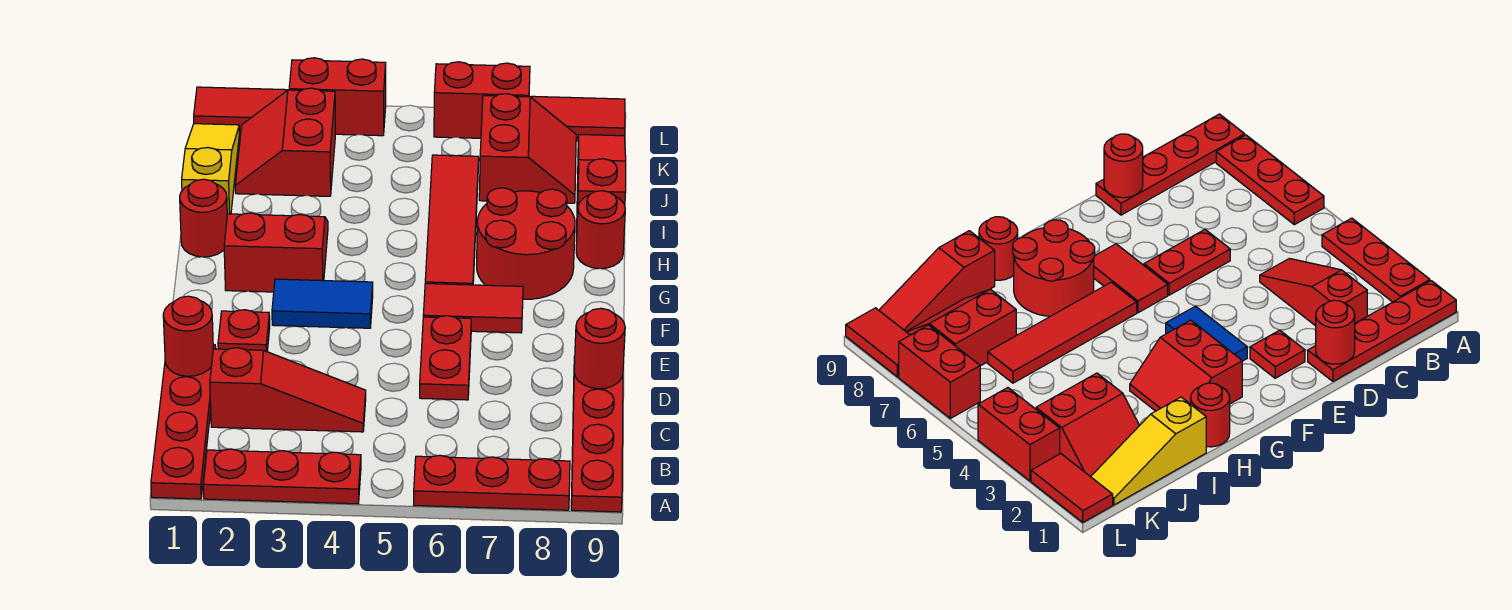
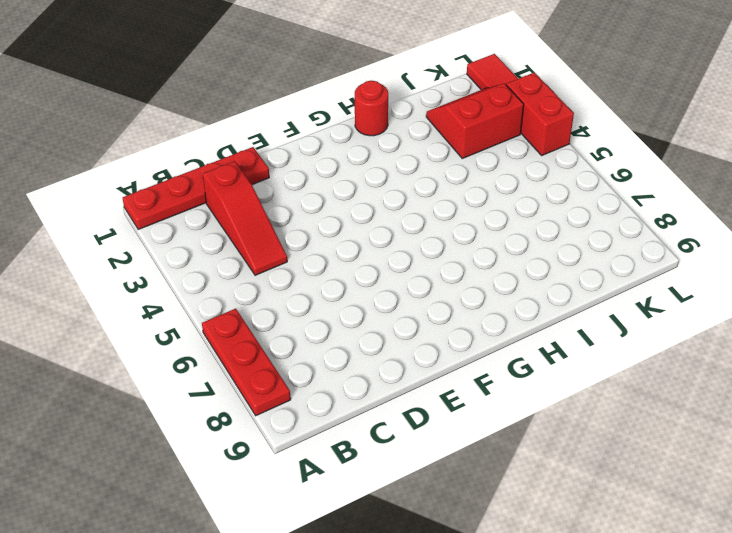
none -> red plate A2:A4 level 1
none -> red plate A9:D9 level 1
none -> red plate D6:E6 level 1

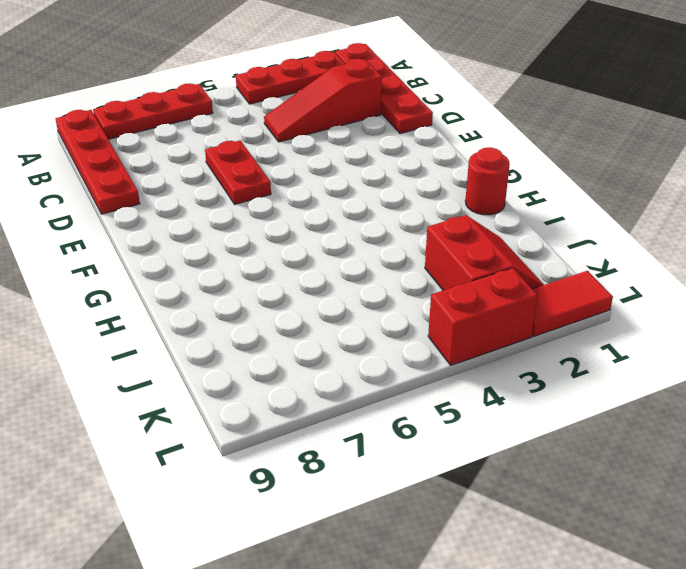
none -> red plate E2 level 1
none -> blue tile F3:F4 level 1
none -> red tile F6:F7 level 1

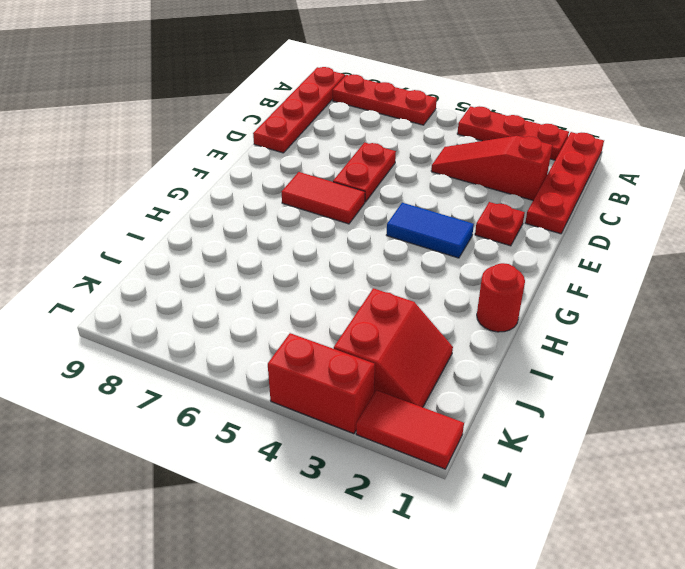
none -> red slope G2:H3 level 1 top G
none -> red tile G6:J6 level 1
none -> red round brick G7:H8 level 1

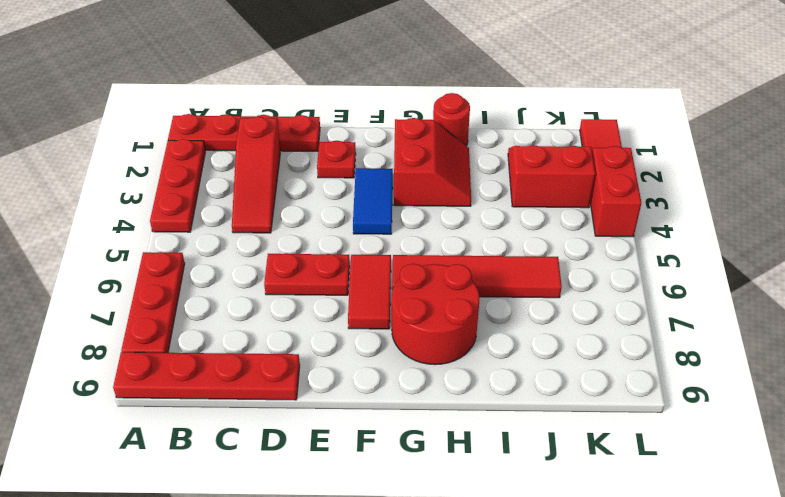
none -> red round brick H9 level 1
none -> yellow slope I1:K1 level 1 top I
none -> red slope I9:K9 level 1 top I

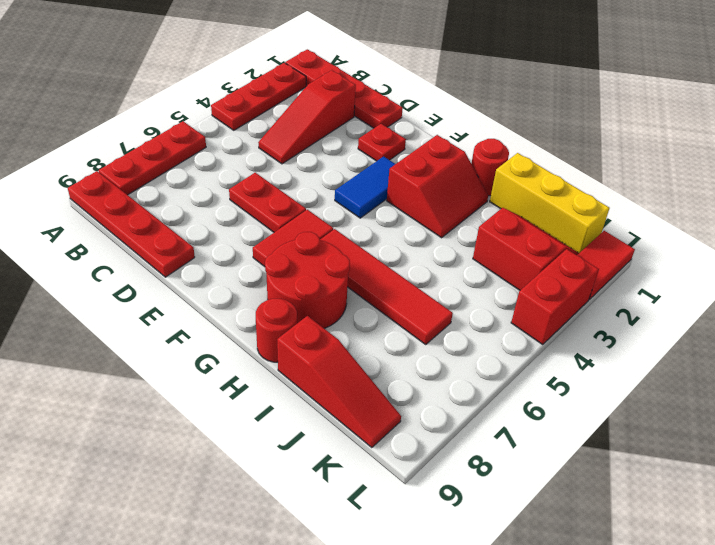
yellow brick I1:K1 level 1 -> yellow slope I1:K1 level 1 top I
none -> red slope J7:K8 level 1 top 7
none -> red brick L6:L7 level 1
none -> red tile L8:L9 level 1

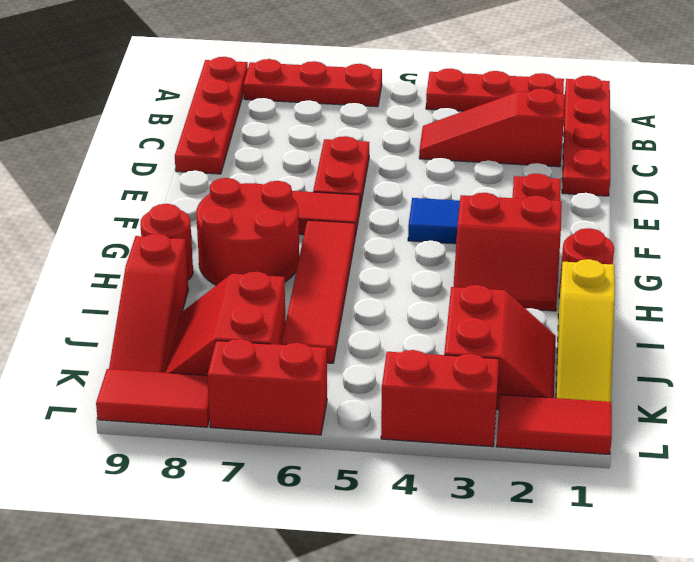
none -> red round brick D1 level 2
none -> red round brick D9 level 2

